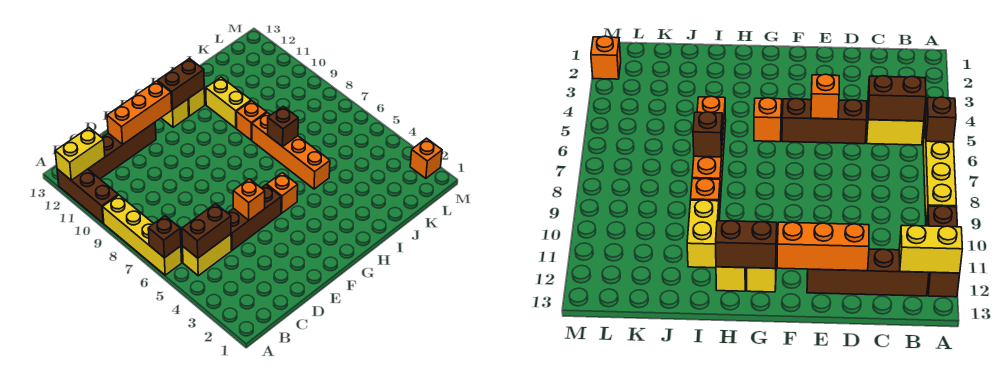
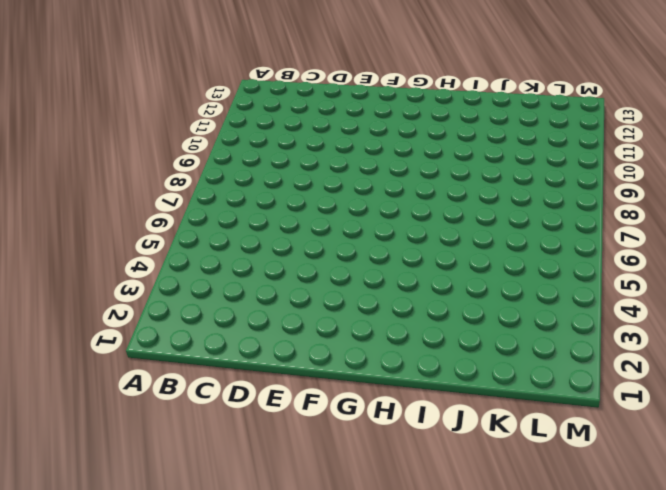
none -> yellow brick A6:A9 level 1
none -> brown brick A10:A12 level 1
none -> yellow brick B5:C5 level 1

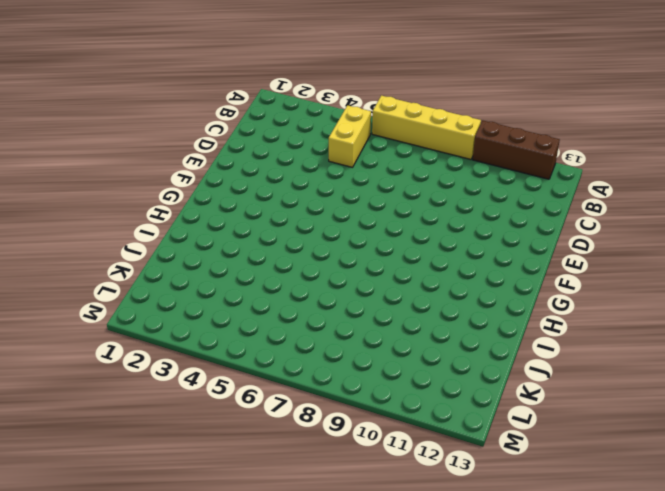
none -> brown brick B12:E12 level 1
none -> brown brick D5:F5 level 1
none -> orange brick G5 level 1

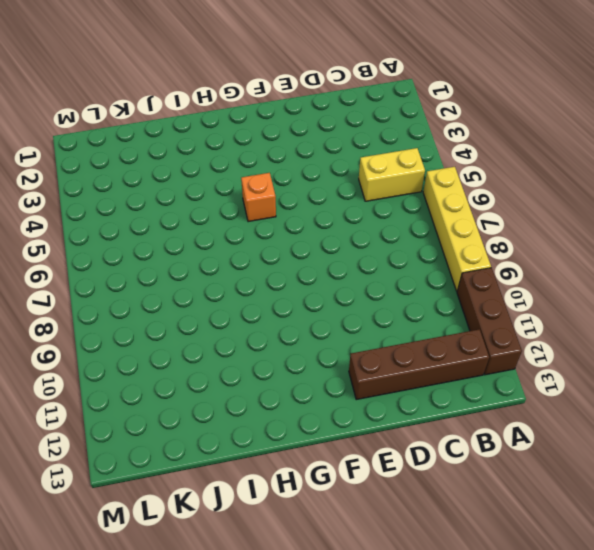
none -> brown brick D5:F5 level 1
none -> yellow brick G12 level 1
none -> yellow brick H12 level 1

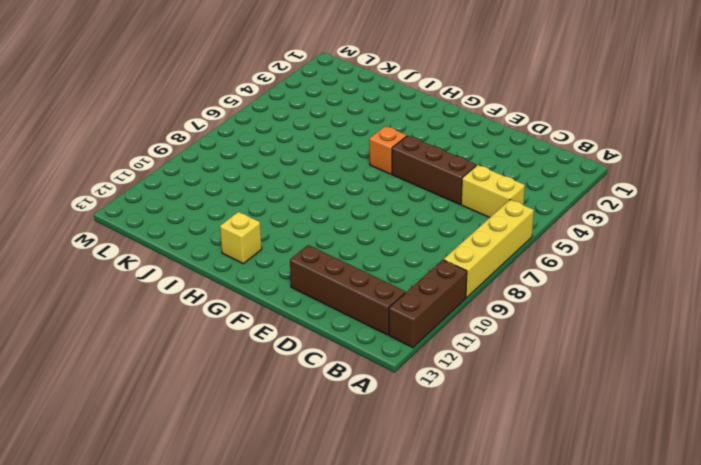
none -> yellow brick G12 level 1
none -> orange brick I5:I8 level 1
none -> orange brick I9 level 1

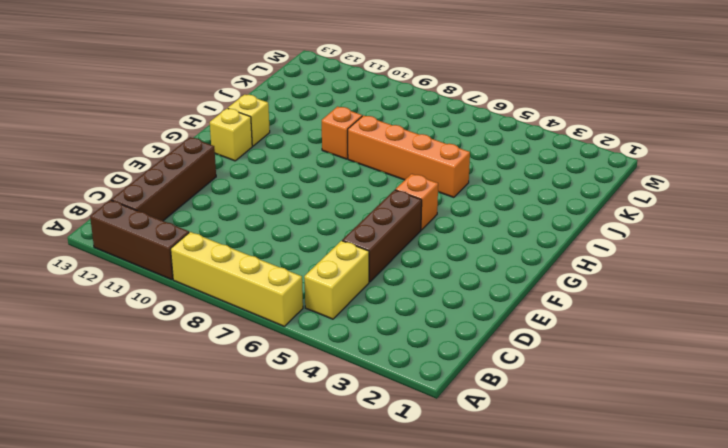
none -> yellow brick I10:I11 level 1
none -> orange brick M2 level 1
none -> brown brick A6 level 2

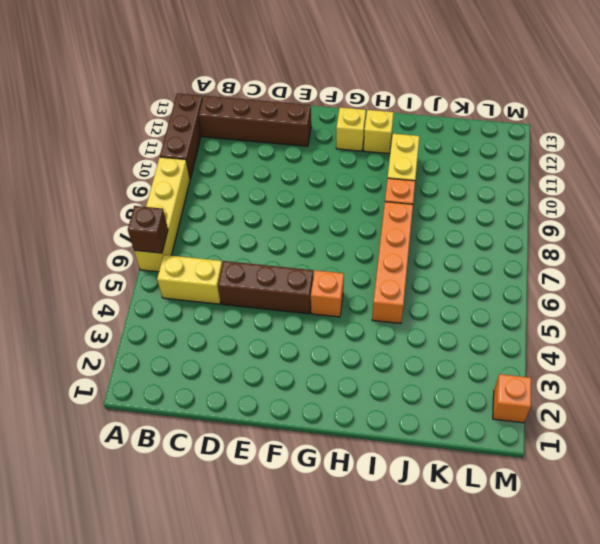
none -> yellow brick A12:B12 level 2
none -> brown brick B5:C5 level 2
none -> orange brick D12:F12 level 2

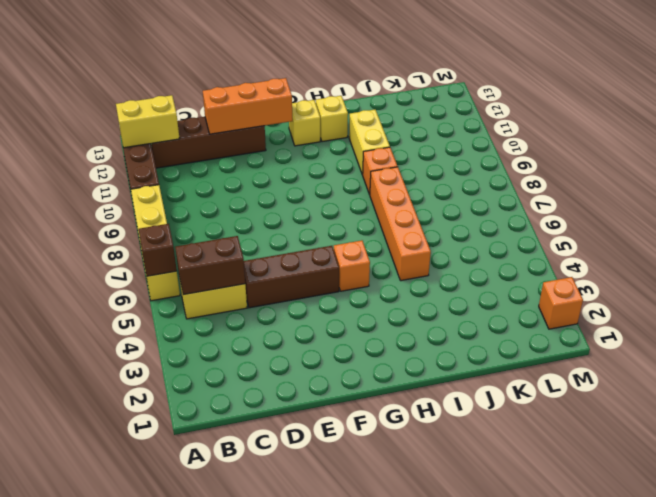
none -> orange brick E5 level 2
none -> brown brick G12:H12 level 2
none -> brown brick I7 level 2

